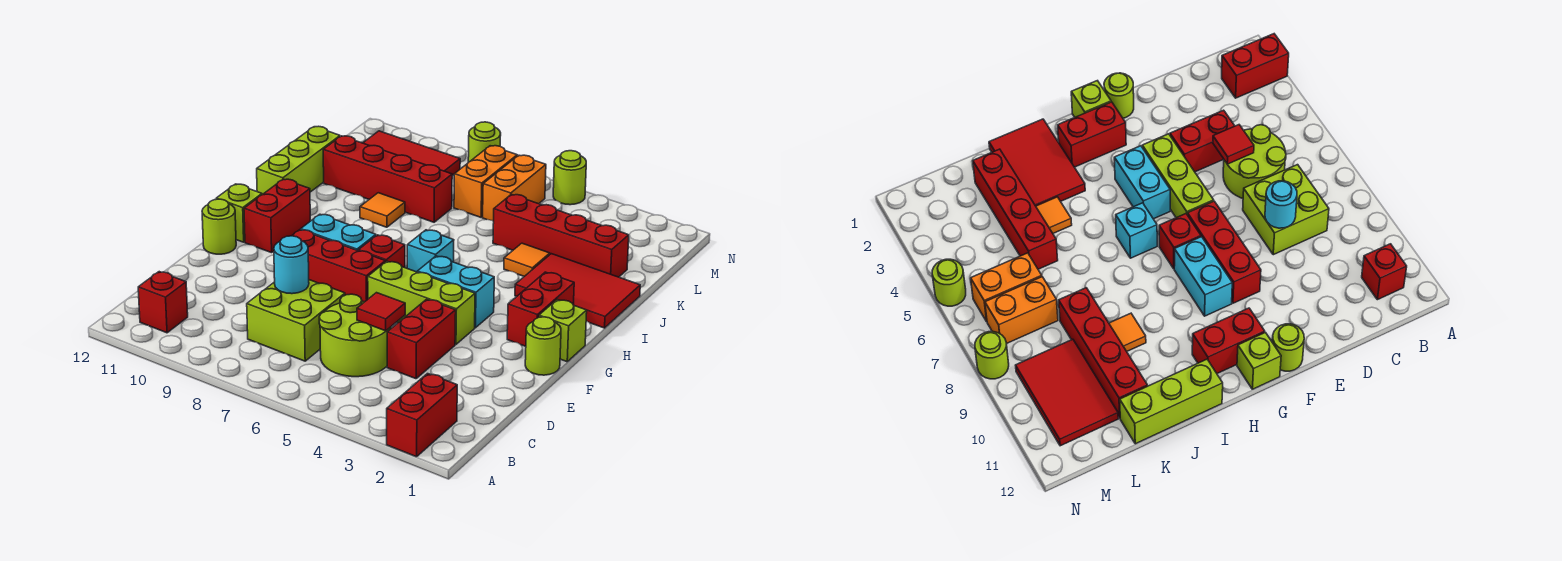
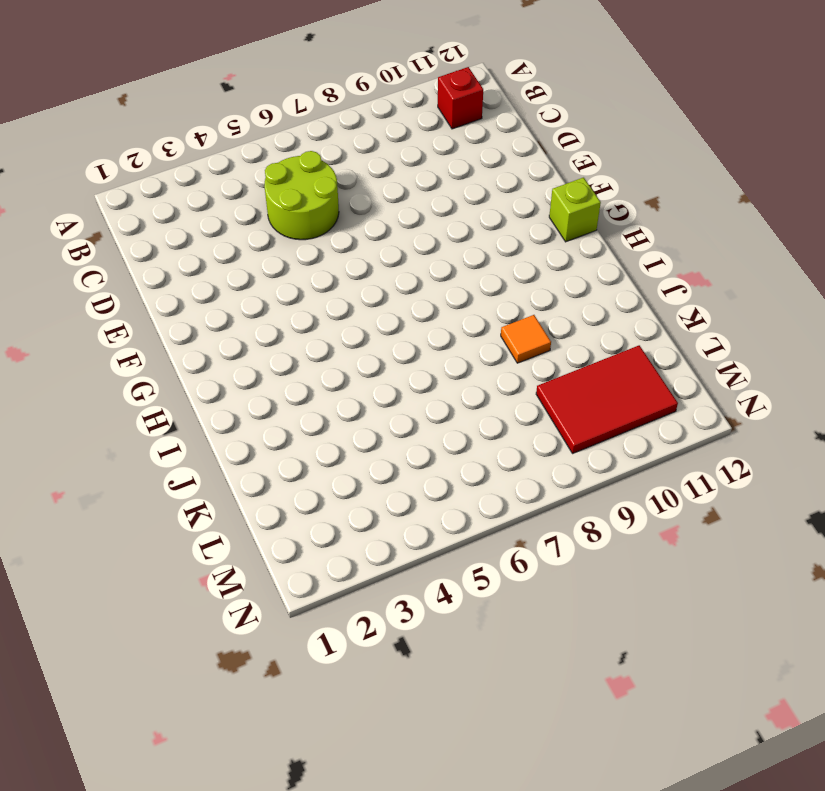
none -> red brick A2:B2 level 1
none -> lime brick C7:D8 level 1
none -> red brick D4:E4 level 1
none -> lime round brick F1 level 1

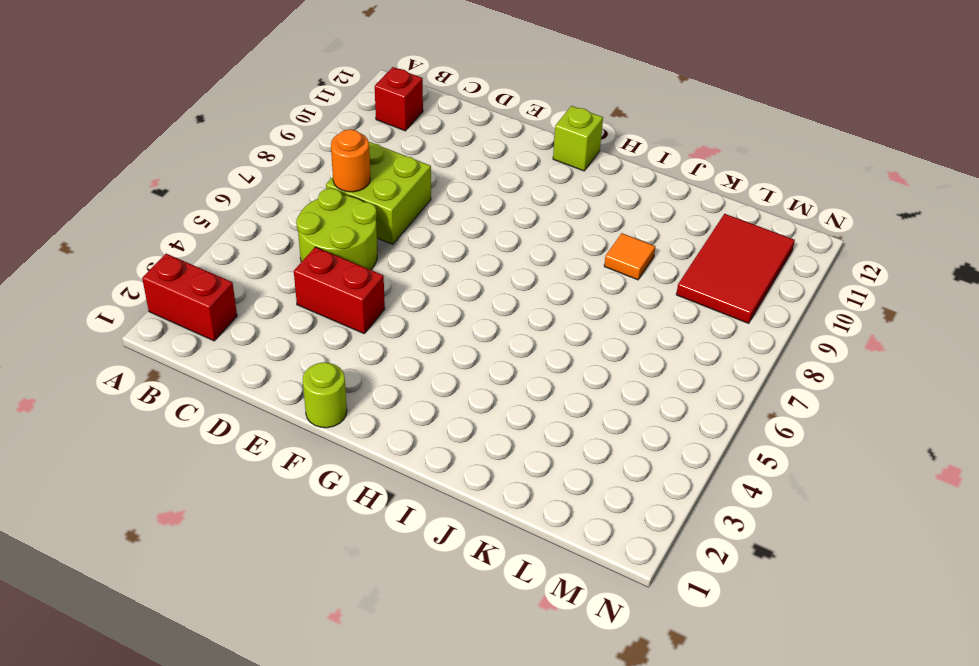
orange round brick C7 level 2 -> none
none -> lime brick F4:F6 level 1
none -> red brick F7:F9 level 1
none -> lime round brick F12 level 1
none -> lime brick G1 level 1

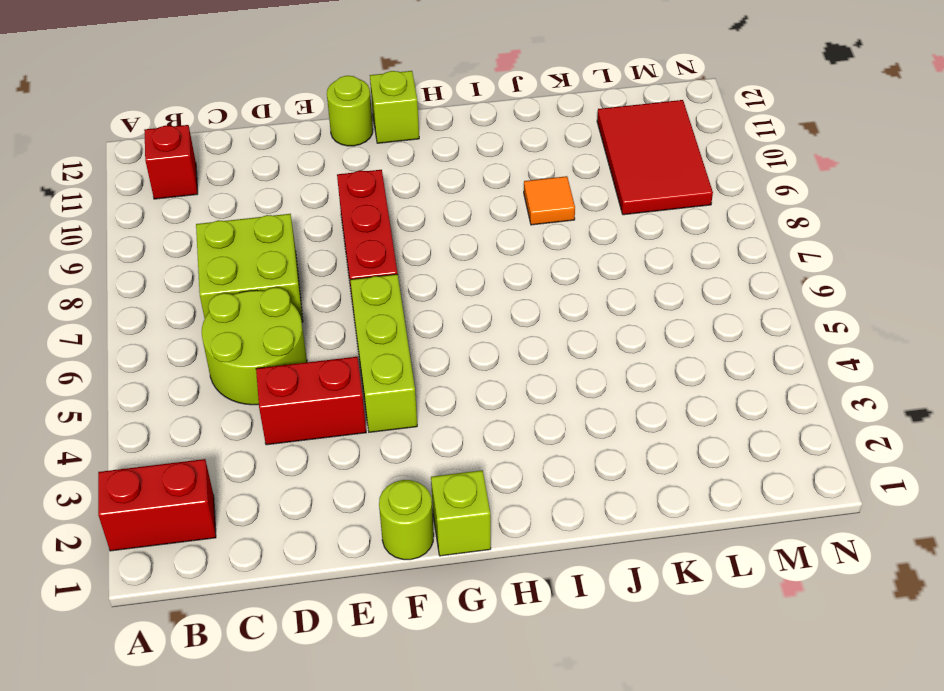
none -> red brick G2:H2 level 1
none -> cyan brick G4:G5 level 1
none -> red brick G7 level 1
none -> cyan brick G8:G9 level 1

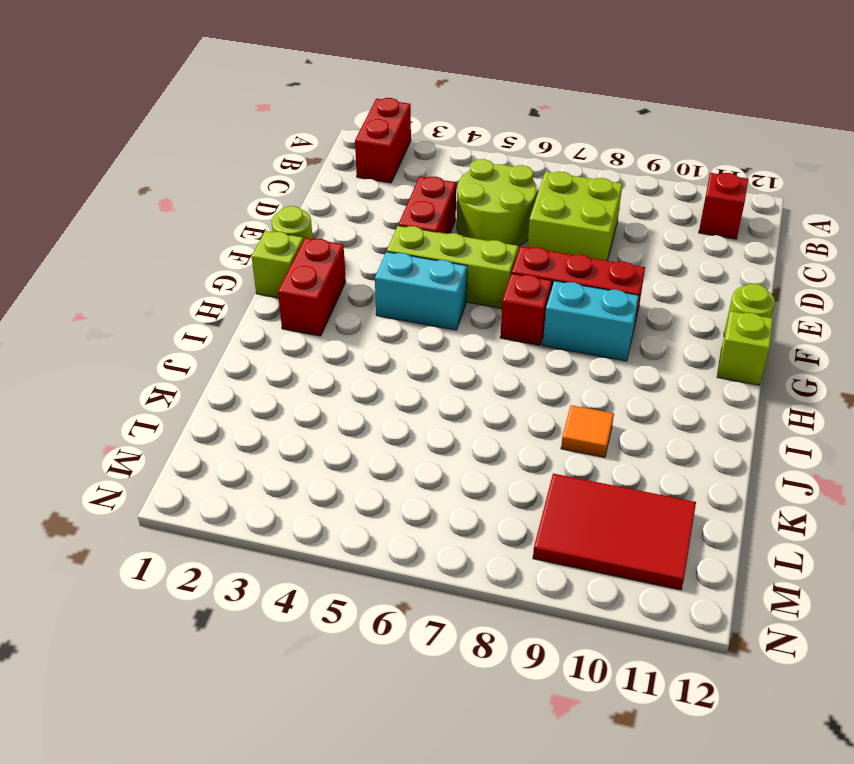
none -> red brick G11:H11 level 1
none -> cyan brick H6 level 1
none -> red tile I1:J3 level 1
none -> lime brick I12:K12 level 1

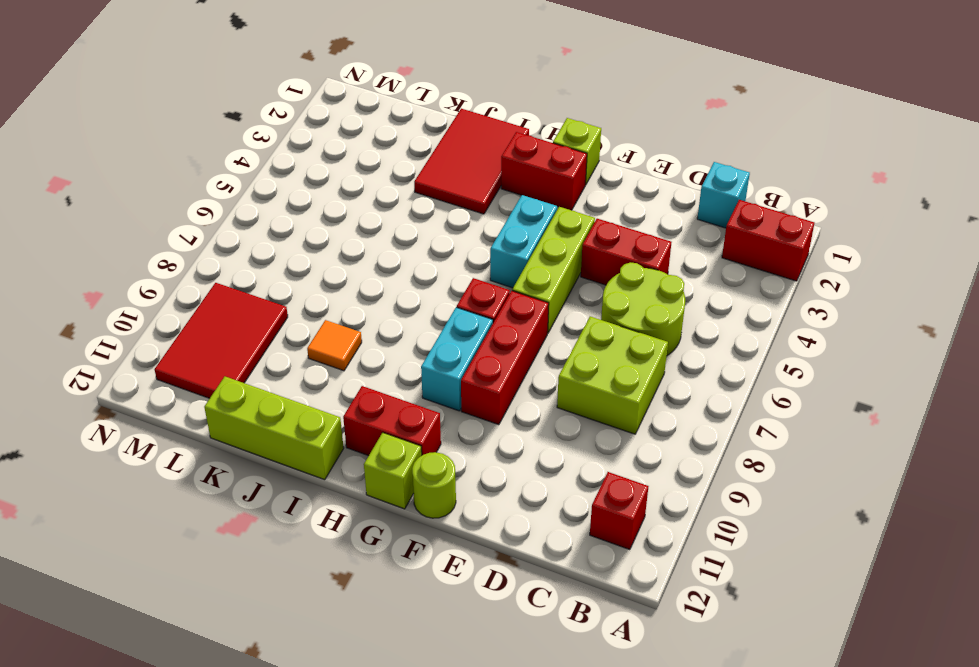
cyan brick C1 level 1 -> cyan brick H6 level 1
none -> lime round brick F1 level 1
none -> orange tile J4 level 1
none -> red brick K2:K5 level 1
none -> red brick K8:K11 level 1

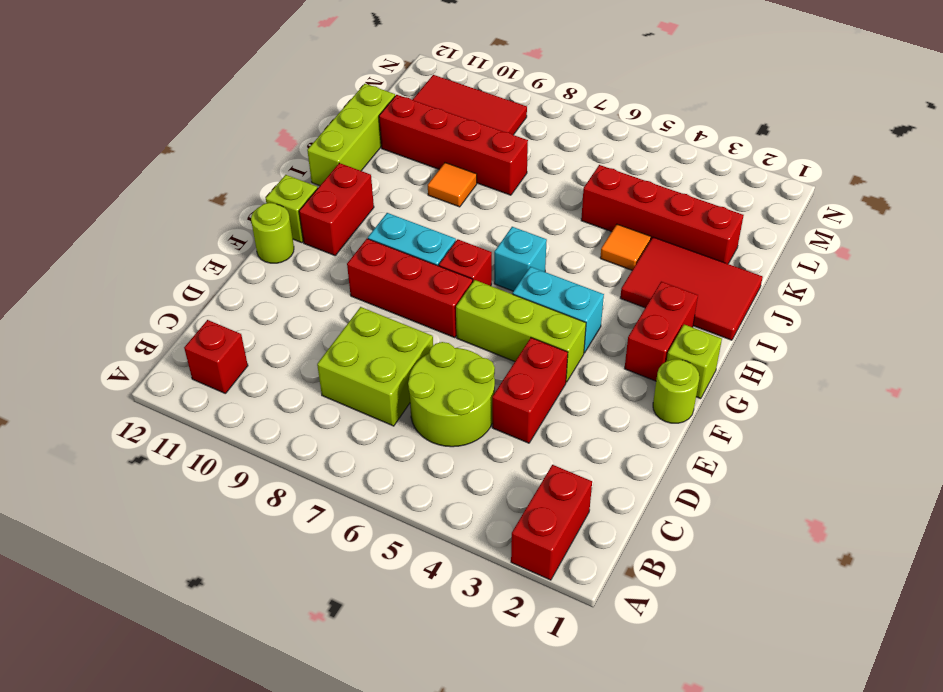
none -> orange brick L6:M6 level 1
none -> orange brick L7:M7 level 1
none -> lime round brick N5 level 1
none -> lime round brick N8 level 1

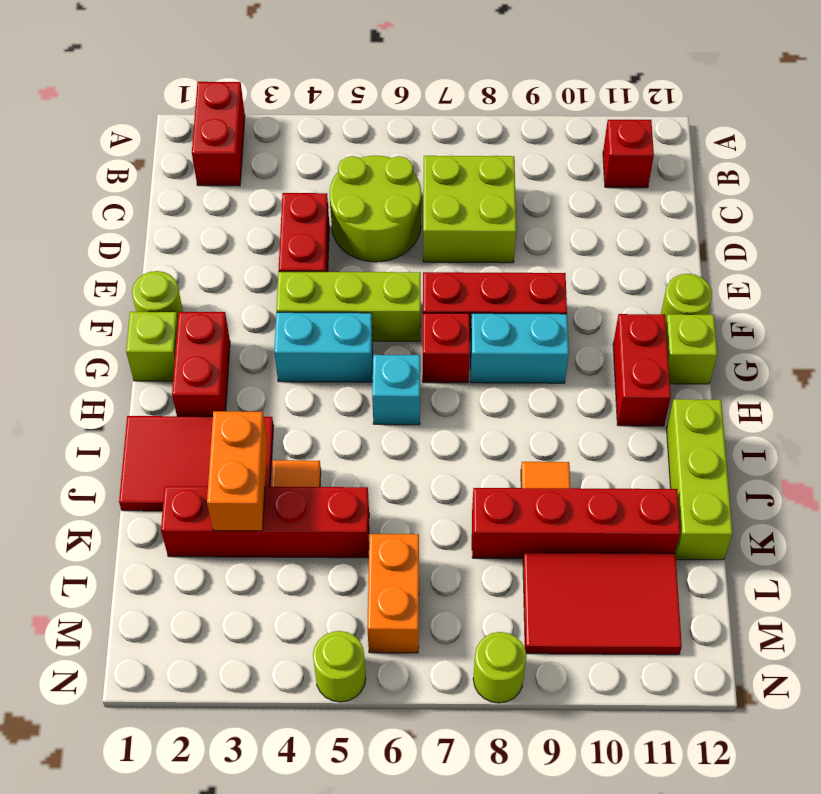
orange brick J3:K3 level 2 -> orange brick L7:M7 level 1
none -> red tile D5 level 2
none -> cyan round brick D8 level 2

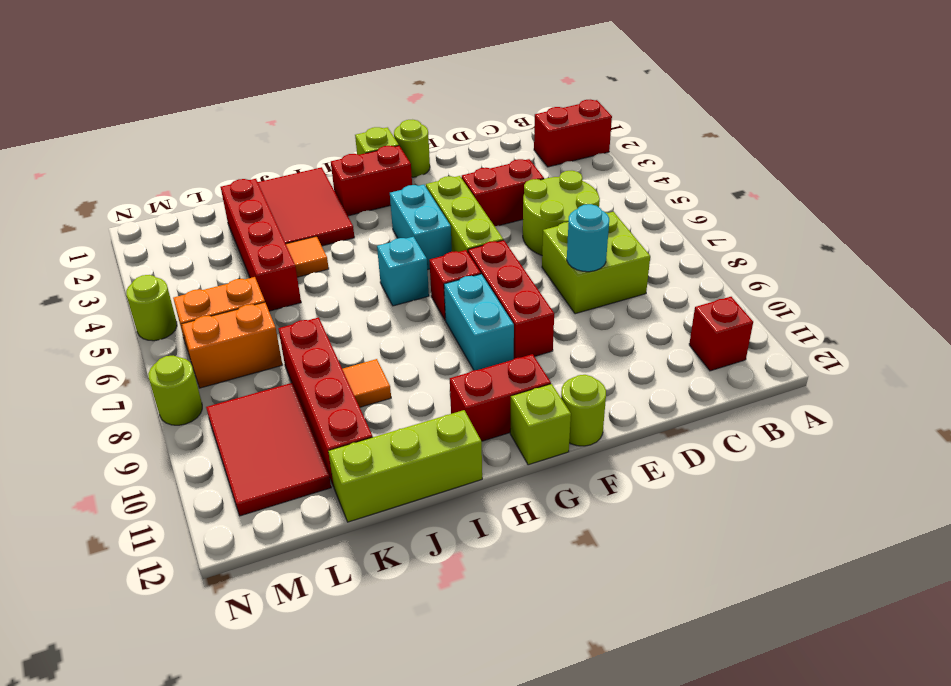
none -> red tile D5 level 2

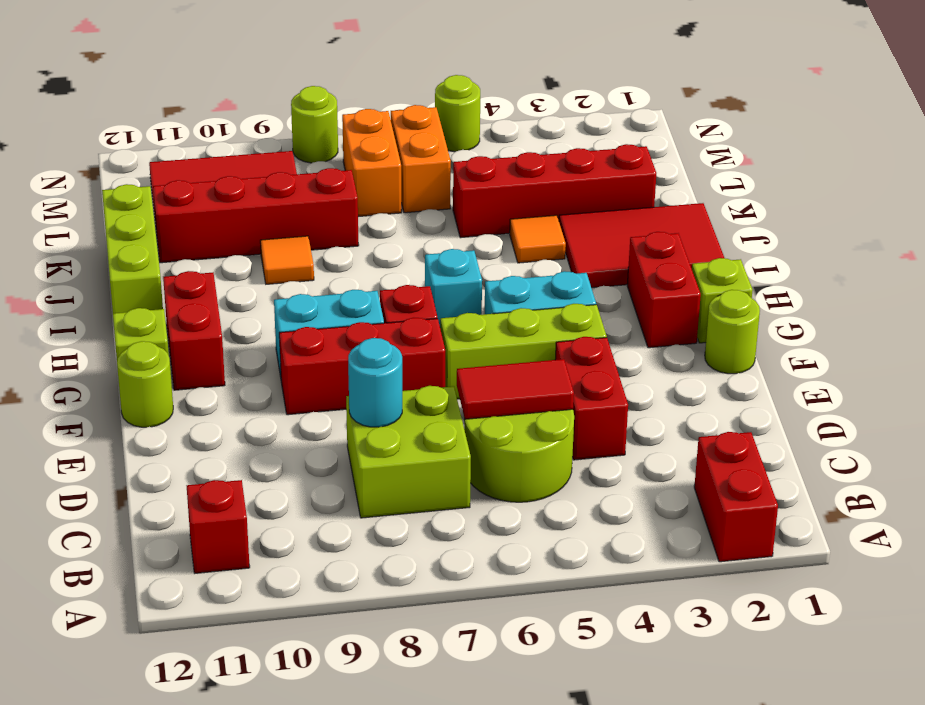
red tile D5:D6 level 2 -> red tile D5 level 2

